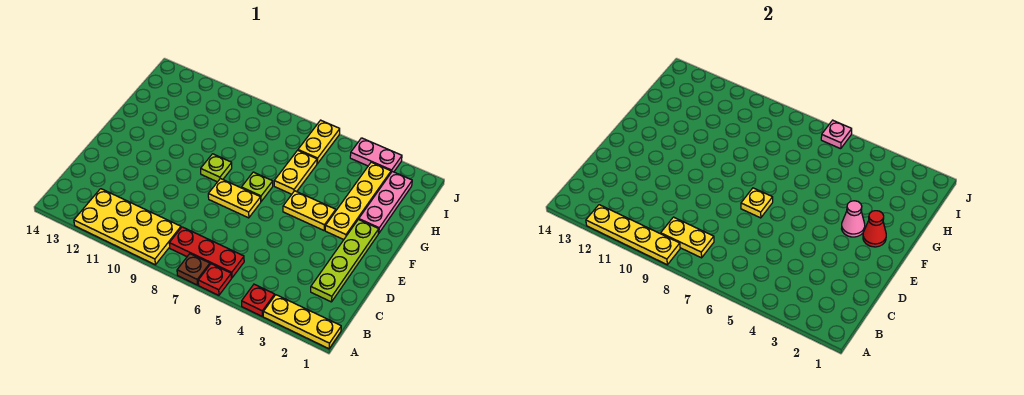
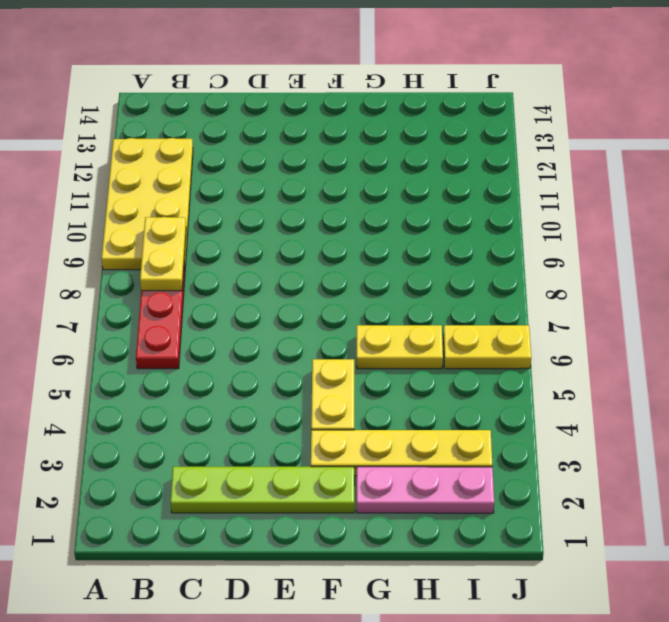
none -> yellow plate A1:A3 level 1
none -> red plate A4 level 1
none -> red plate A6 level 1

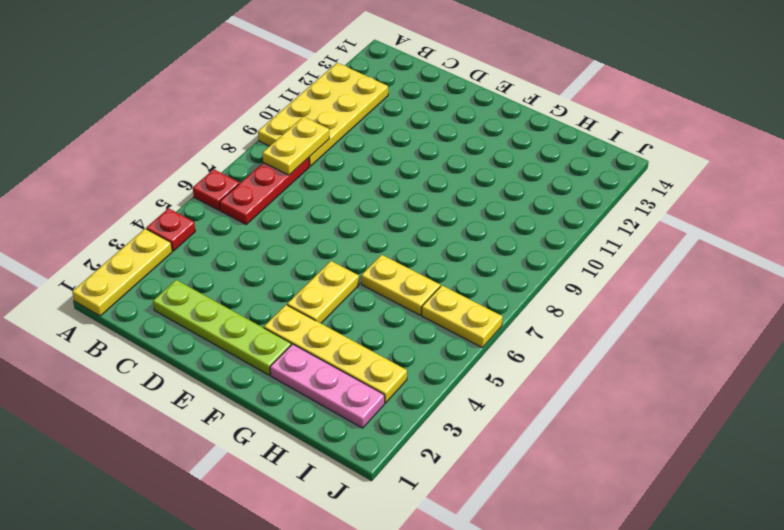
none -> brown plate A7 level 1
none -> yellow plate E7:E8 level 1
none -> lime plate F7 level 1

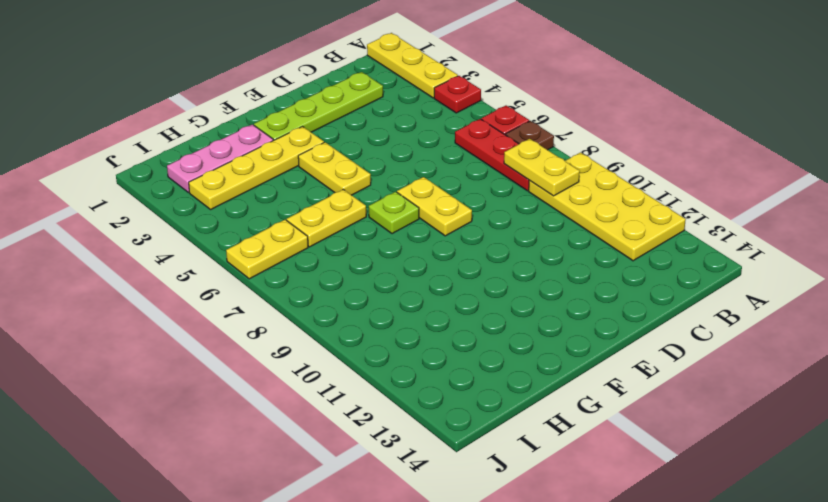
none -> lime plate F9 level 1
none -> pink plate J3:J4 level 1
none -> yellow plate A9:A12 level 2

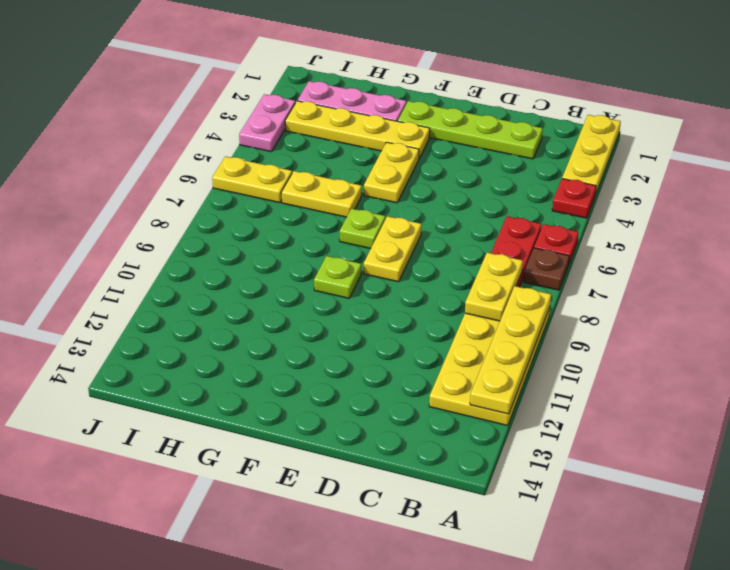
none -> yellow plate E7 level 2
none -> red cone F2 level 2
none -> pink cone F3 level 2

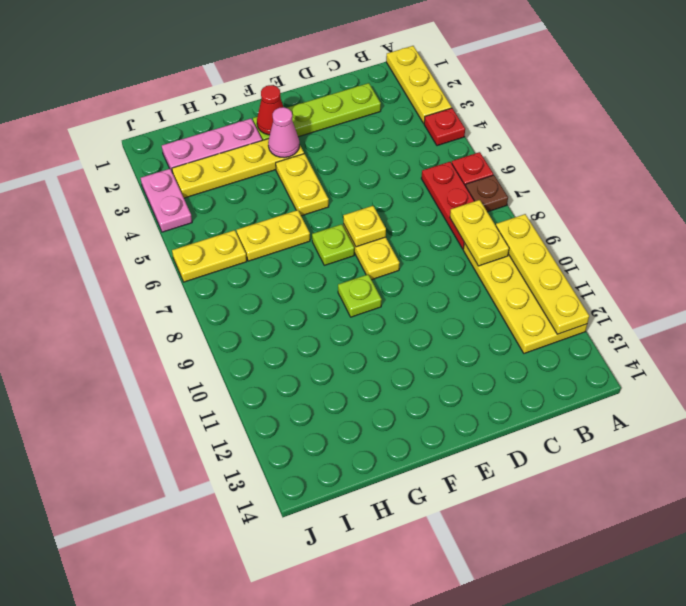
none -> pink plate J6 level 2

